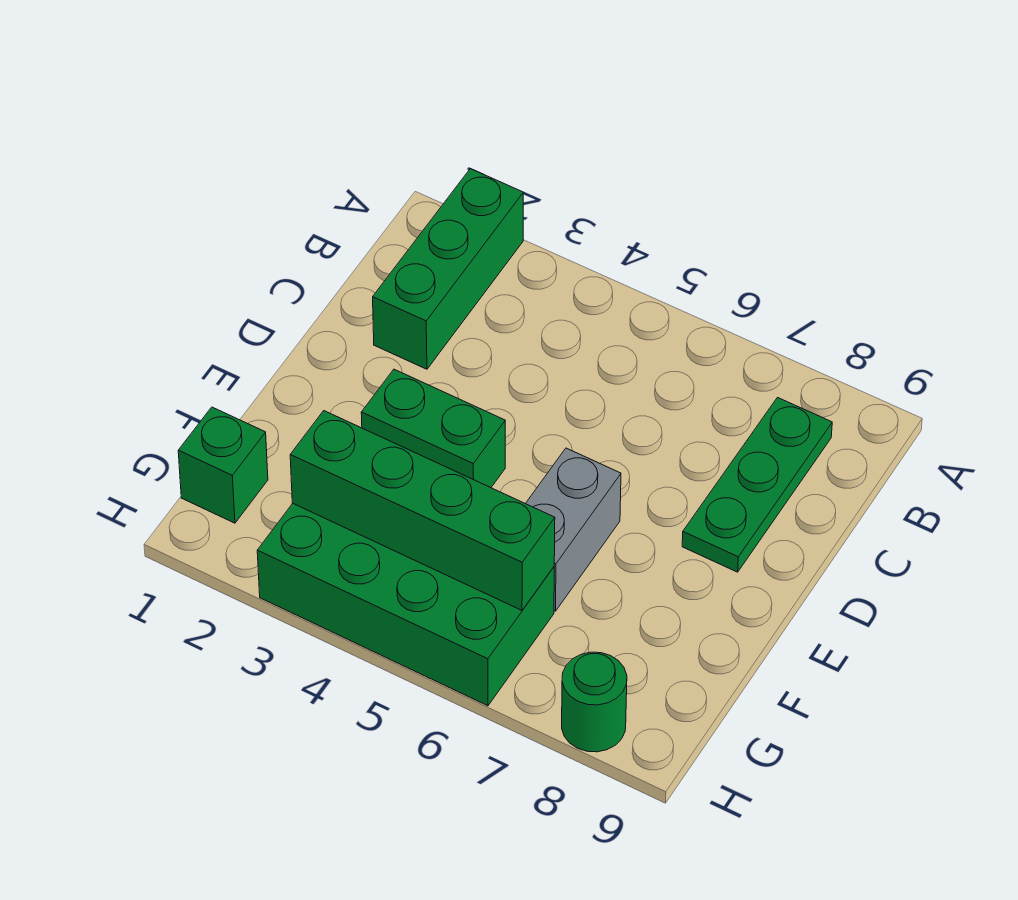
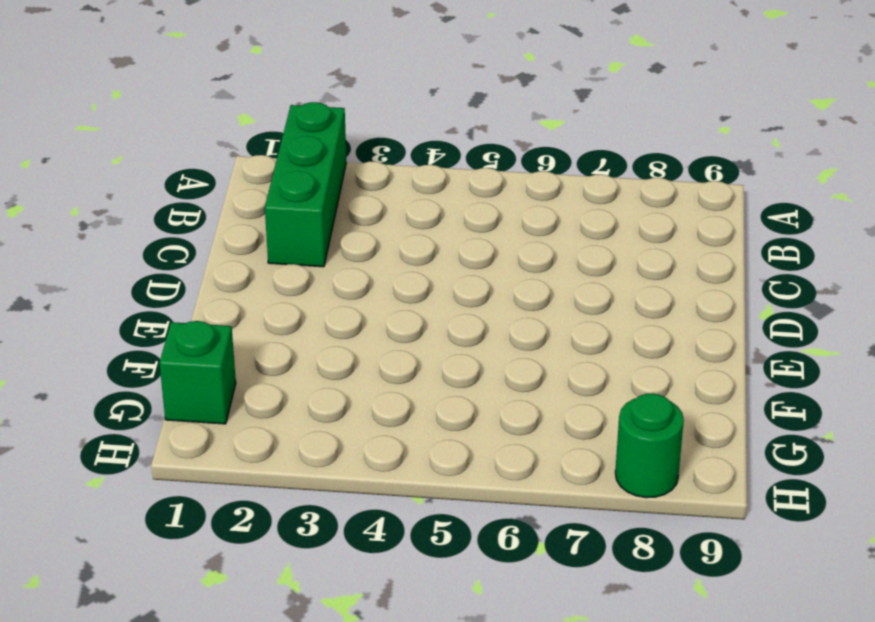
none -> green plate B8:D8 level 1
none -> green brick E3:E4 level 1

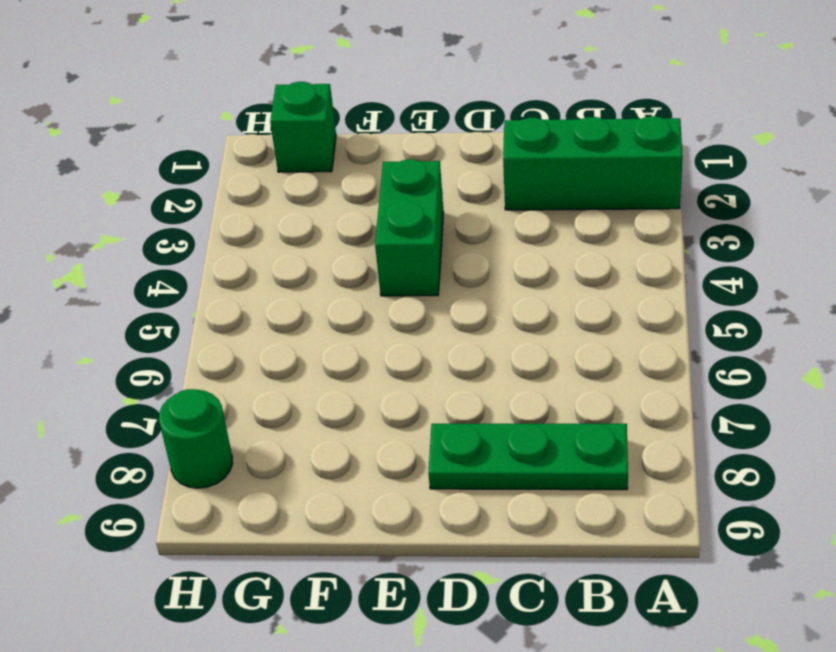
none -> grey brick E6:F6 level 1
none -> green brick G3:H6 level 1

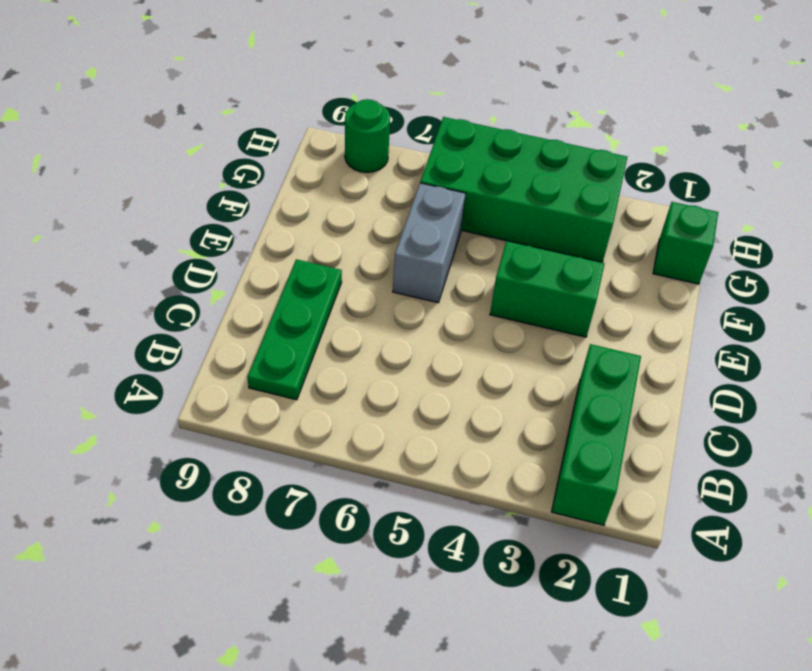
none -> green brick G3:G6 level 2

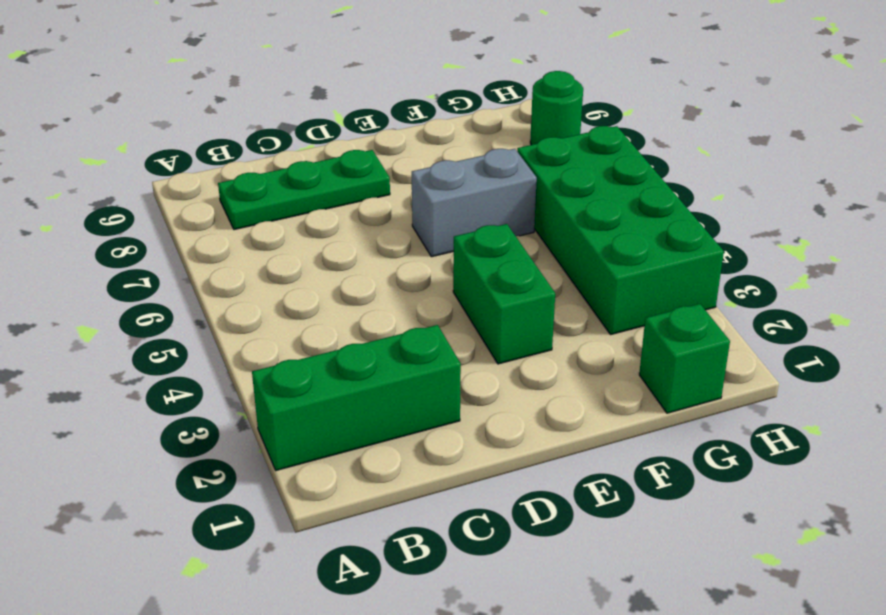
none -> green brick G3:G6 level 2

